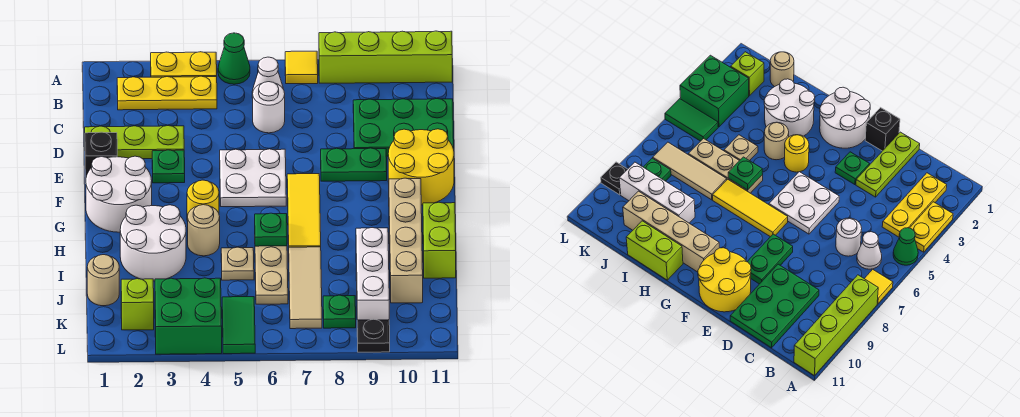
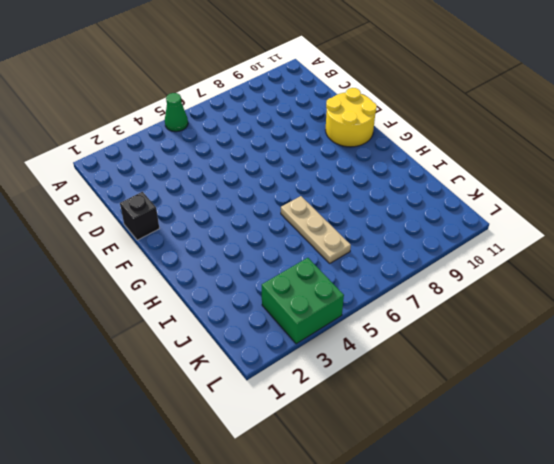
none -> yellow plate A3:A4 level 1
none -> yellow tile A7 level 1
none -> lime brick A8:A11 level 1
none -> yellow plate B2:B4 level 1

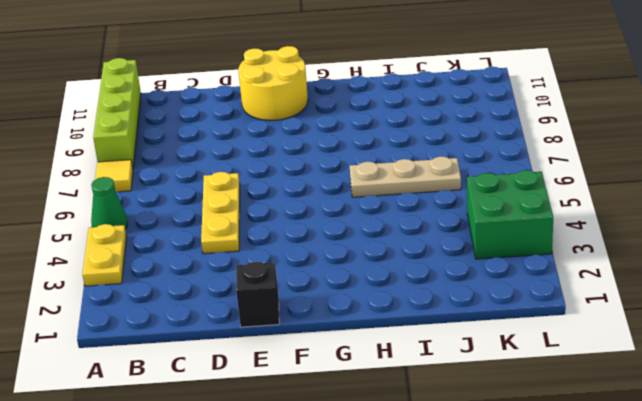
yellow plate D4:D6 level 1 -> yellow plate B2:B4 level 1
none -> white cone B6 level 1
none -> white round brick C6 level 1
none -> green plate C9:D11 level 1
none -> lime plate D1:D3 level 1

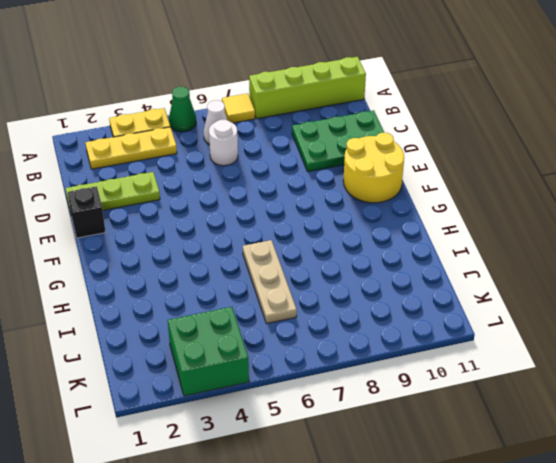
none -> green plate E3 level 1
none -> white plate E5:F6 level 1
none -> green plate E8:E9 level 1
none -> white round brick F1:G2 level 1

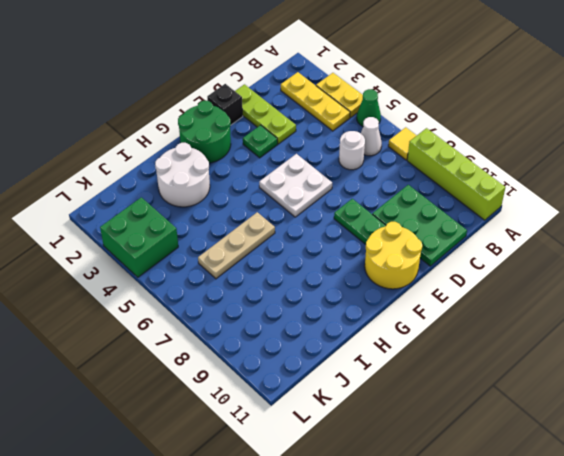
green round brick F1:G2 level 1 -> white round brick F1:G2 level 1
none -> yellow tile F7:H7 level 1
none -> yellow round brick G4 level 1
none -> tan brick G10:J10 level 1
none -> tan round brick H4 level 1

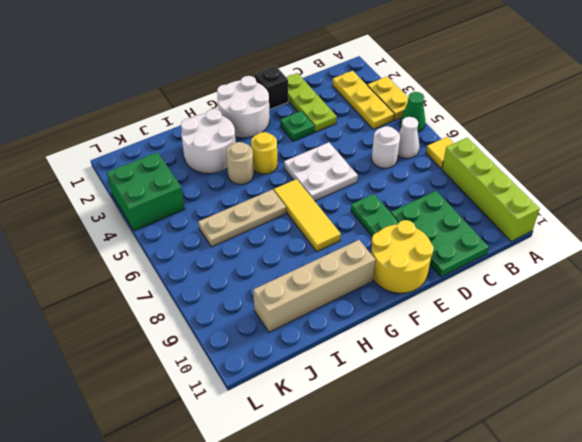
yellow tile G6:G8 level 1 -> yellow tile F7:H7 level 1
none -> lime brick H11:I11 level 1
none -> tan plate I5 level 1
none -> tan tile I7:K7 level 1
none -> white brick I9:K9 level 1

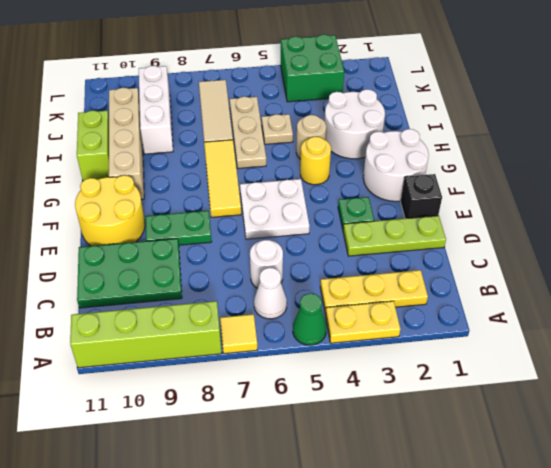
none -> tan round brick J1 level 1
none -> lime brick K2 level 1
none -> green tile K5:L5 level 1
none -> green plate K8 level 1

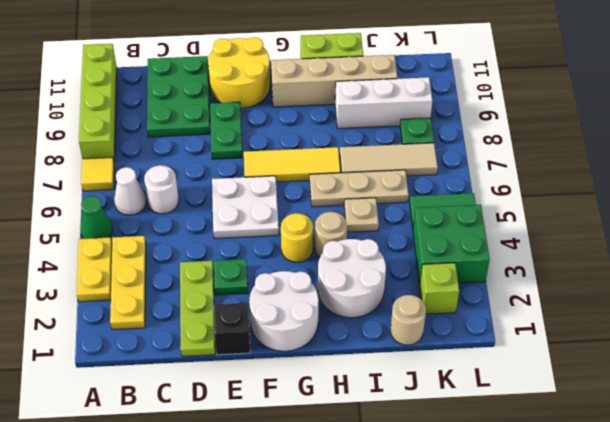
none -> black plate L9 level 1
none -> green plate H6 level 2

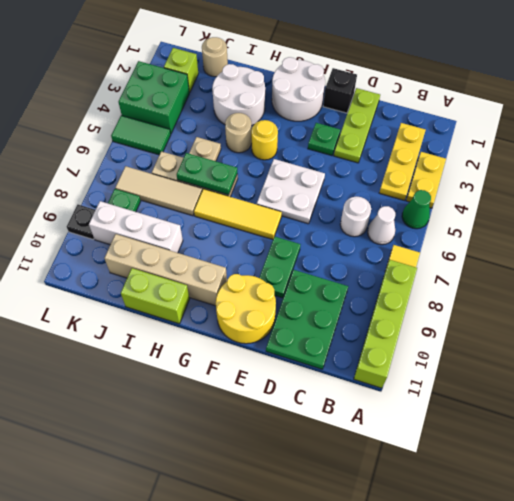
green plate H6:I6 level 2 -> green plate H6 level 2

